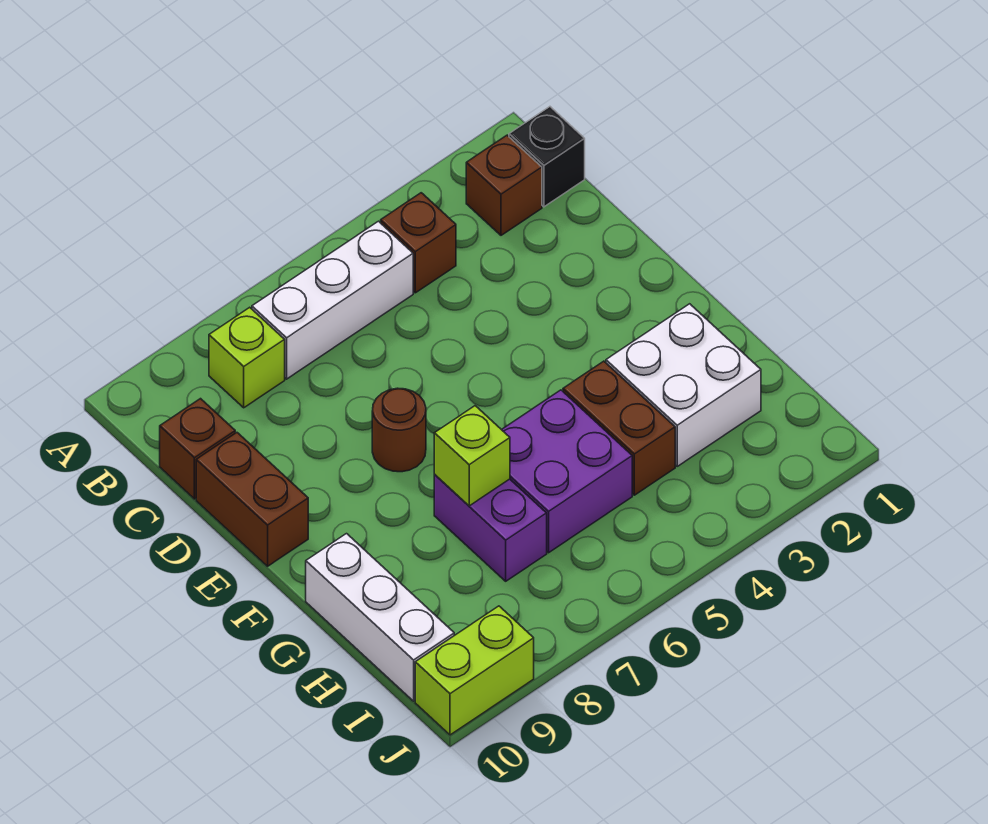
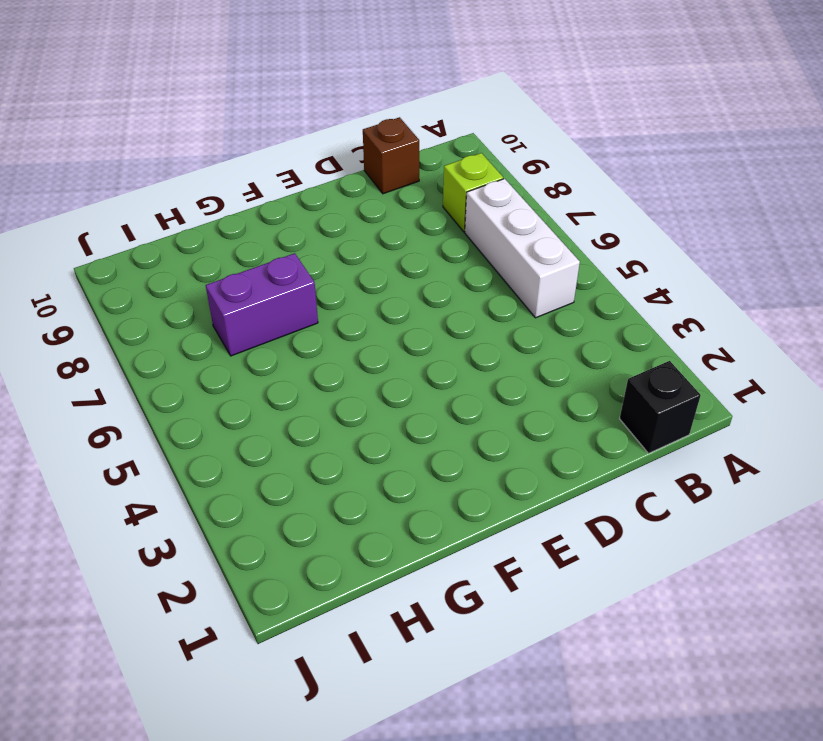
none -> brown brick B2 level 1
none -> brown brick B4 level 1
none -> brown brick D10:E10 level 1

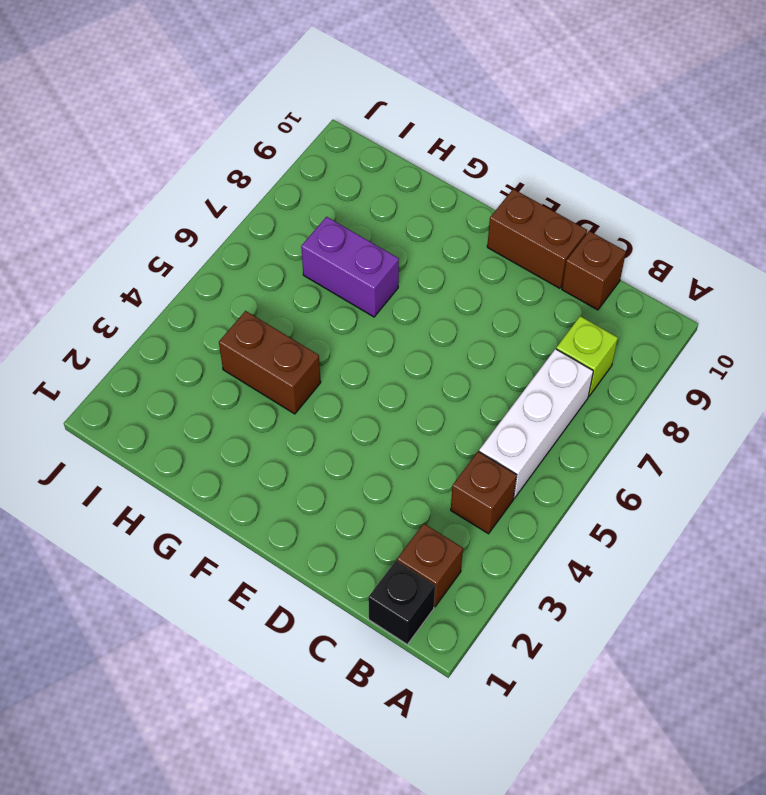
none -> brown round brick E7 level 1
none -> white brick G2:H3 level 1
none -> purple brick G5:H6 level 1

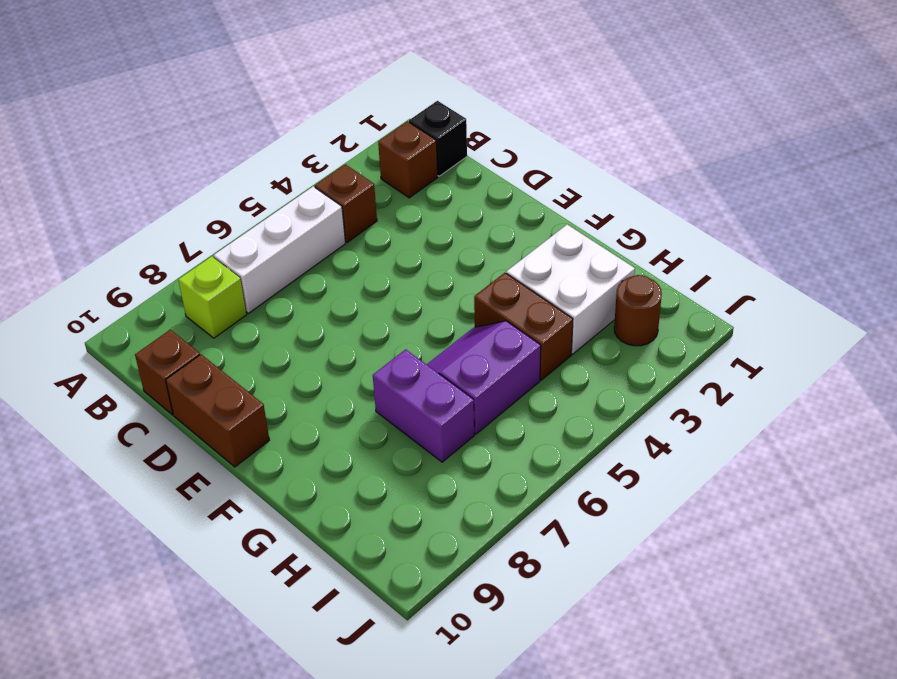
purple slope G5:H6 level 1 top H -> purple brick G5:H6 level 1
brown round brick I2 level 1 -> brown round brick E7 level 1
none -> white brick G10:I10 level 1
none -> lime brick J9:J10 level 1
none -> lime brick G7 level 2

